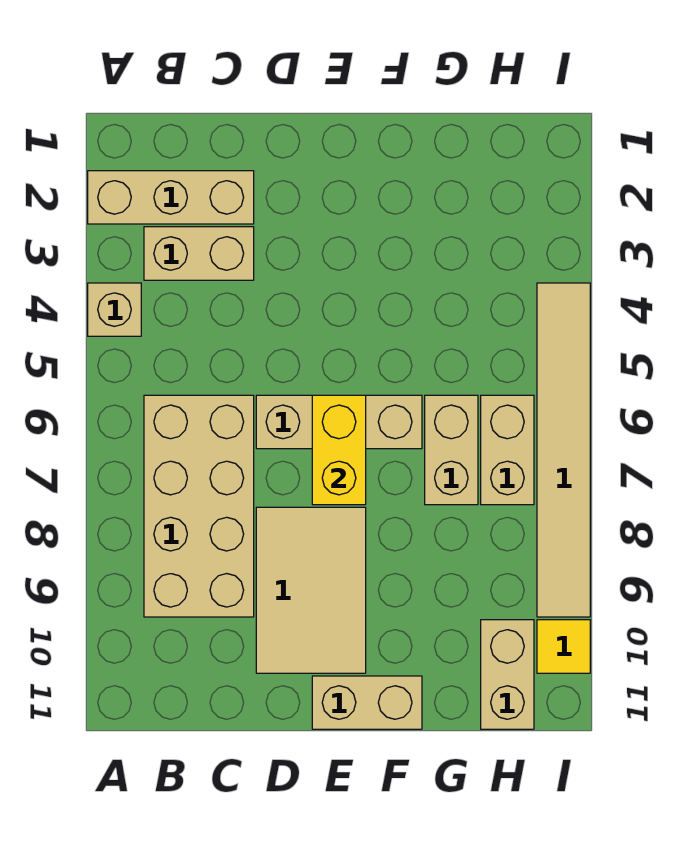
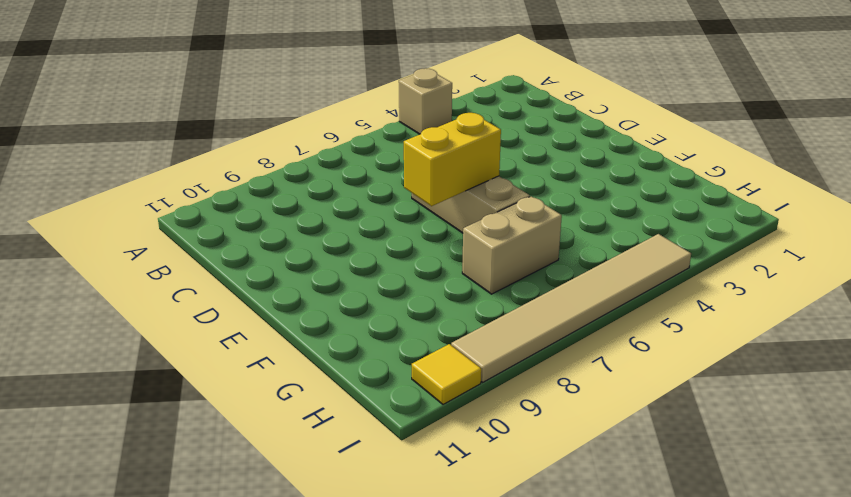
none -> tan brick A2:C2 level 1
none -> tan brick B3:C3 level 1
none -> tan brick B6:C9 level 1

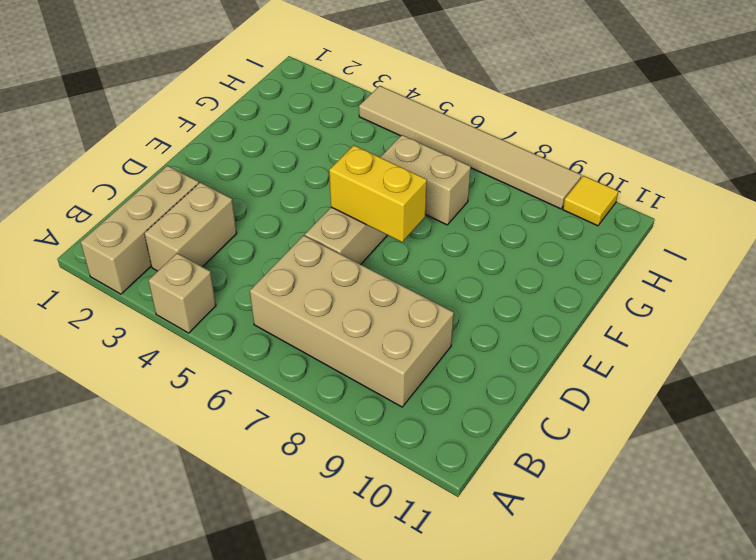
none -> tan tile D8:E10 level 1
none -> tan brick E11:F11 level 1
none -> tan brick H6:H7 level 1

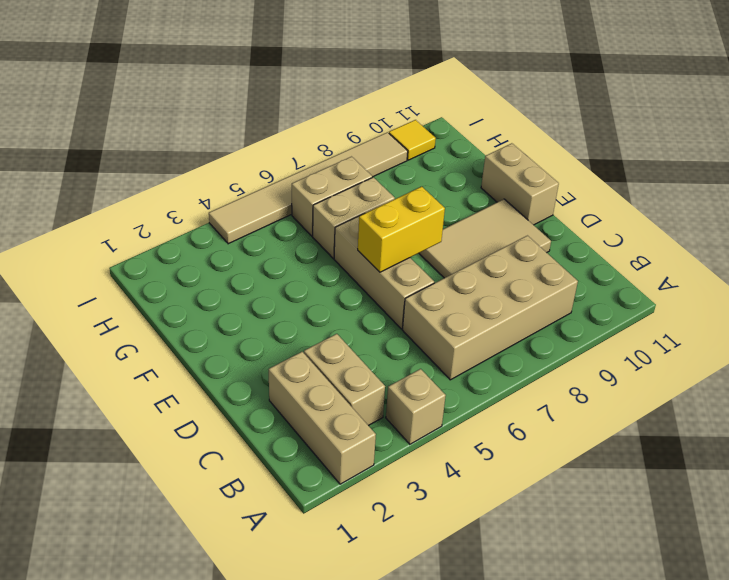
none -> tan brick H10:H11 level 1

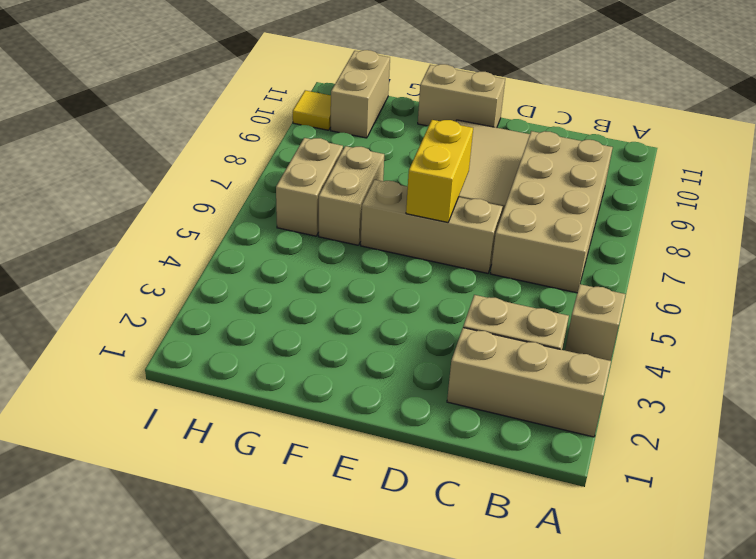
none -> tan tile I4:I9 level 1

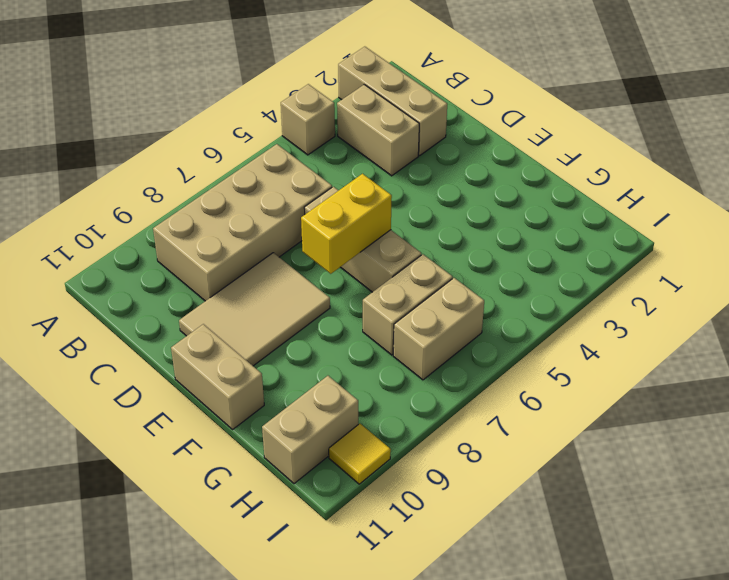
none -> tan tile I4:I9 level 1

